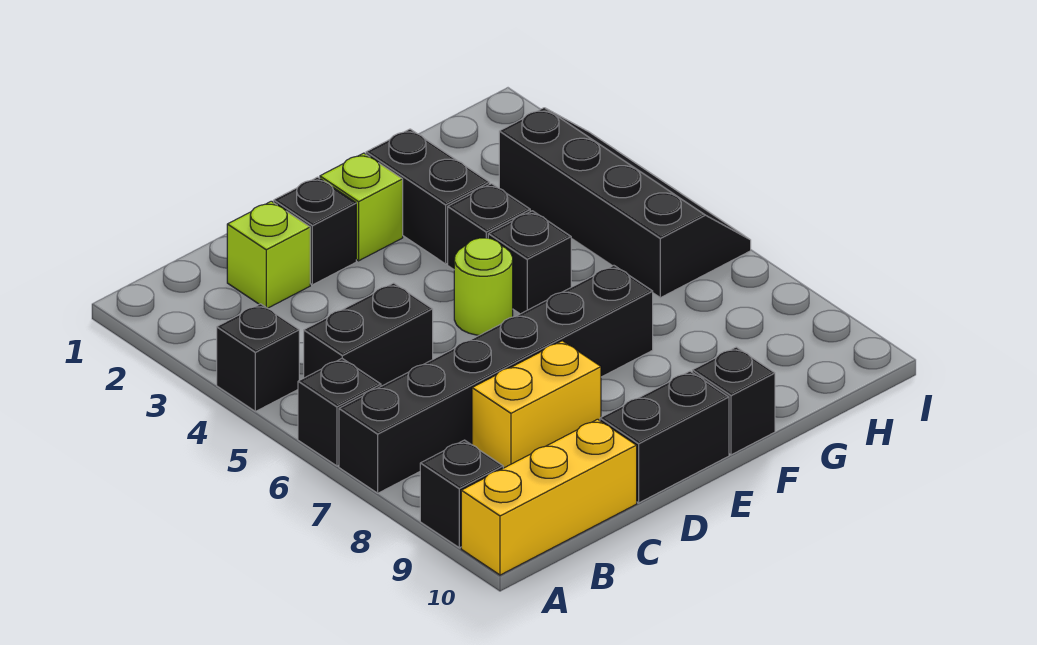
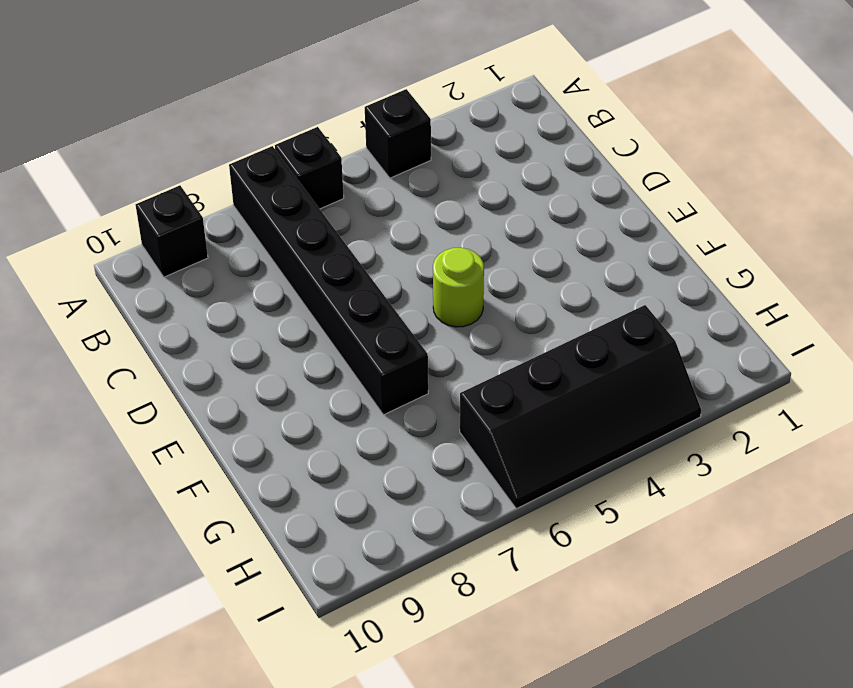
none -> yellow brick A10:C10 level 1
none -> black brick B5:C5 level 1
none -> lime brick C2 level 1

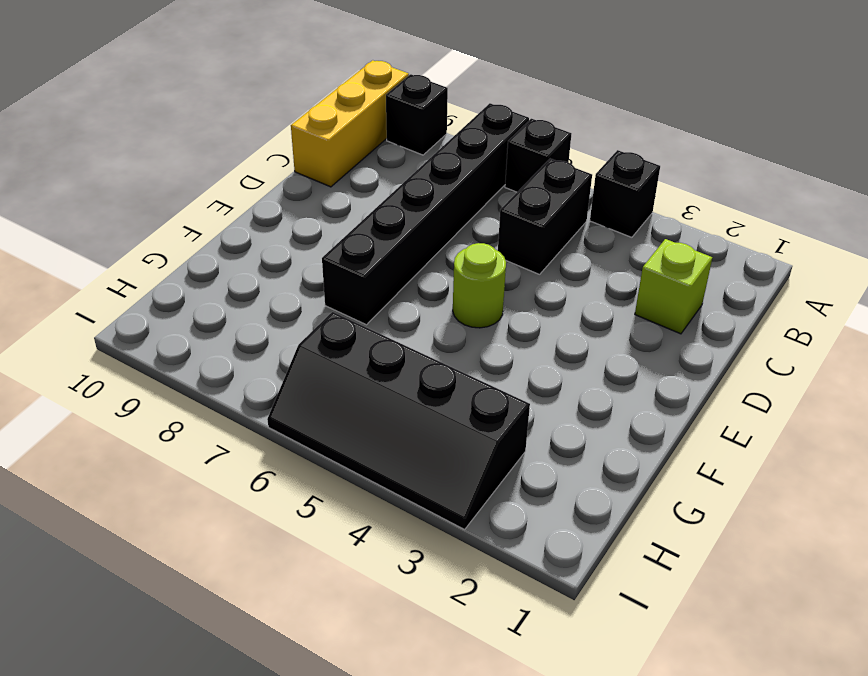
none -> yellow brick C8:D8 level 1
none -> black brick D2 level 1
none -> black brick D10:E10 level 1

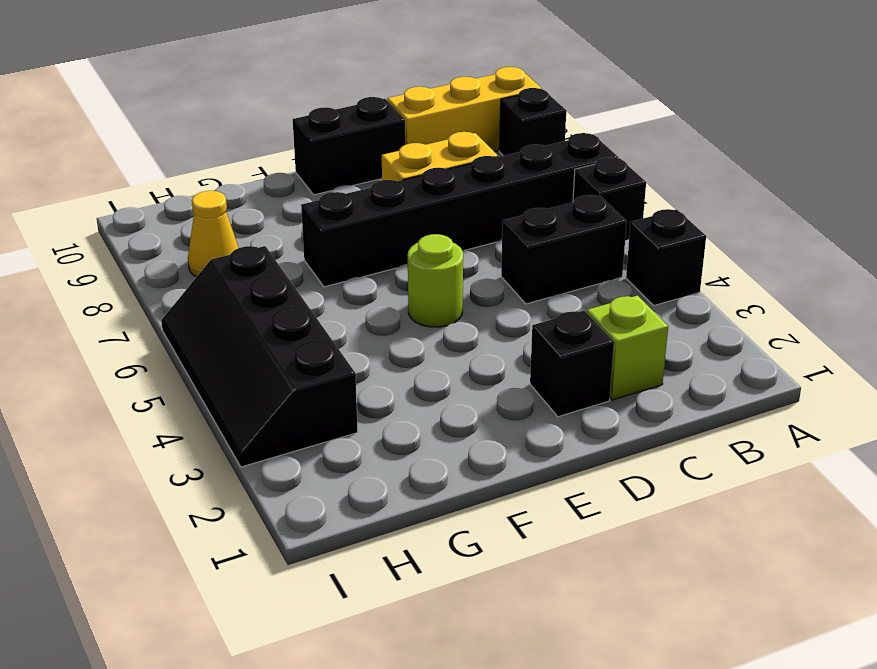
yellow cone H8 level 1 -> none
none -> lime brick E2 level 1
none -> black brick F2:F3 level 1
none -> black brick F4 level 1

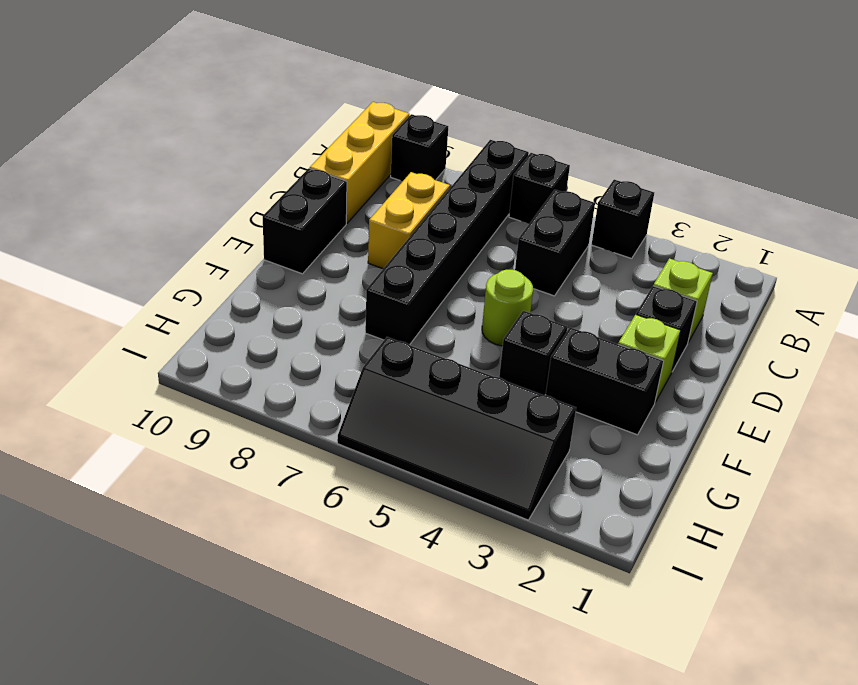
none -> black brick F5 level 1
none -> black brick F10 level 1

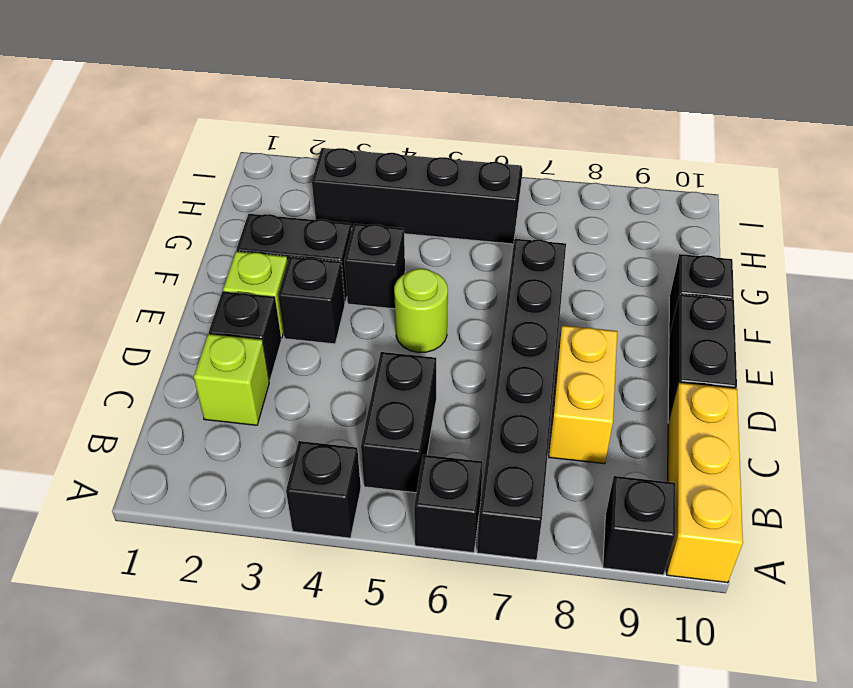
black brick E3 level 1 -> black brick F5 level 1

